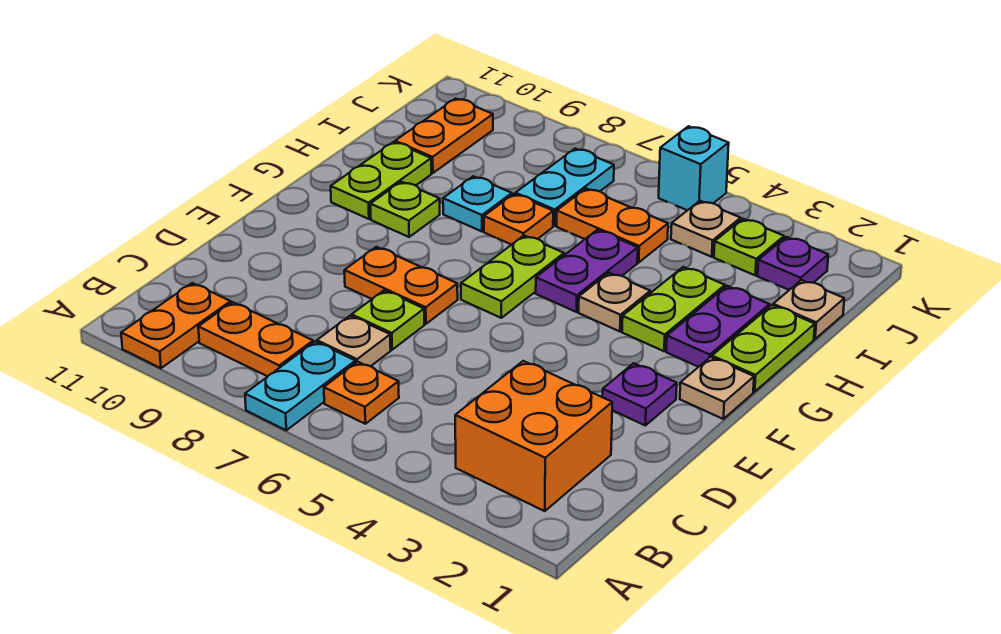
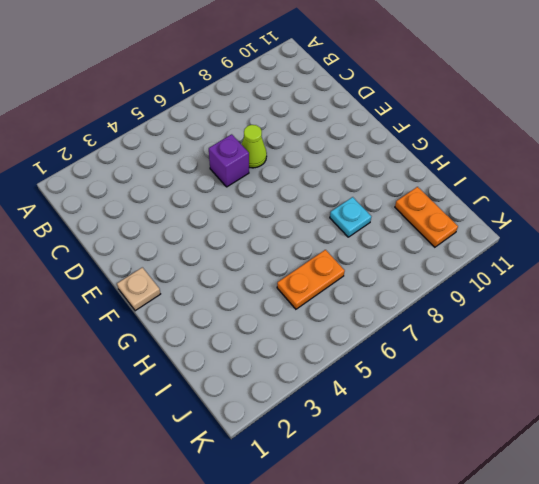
purple brick D6 level 1 -> none
lime cone D7 level 1 -> lime plate D7 level 1
none -> cyan plate A7:B7 level 1
none -> orange plate A10:B10 level 1
none -> orange brick B2:C3 level 1

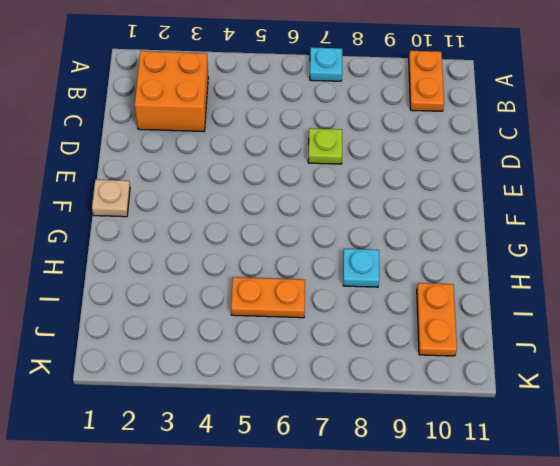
cyan plate A7 level 1 -> cyan plate A7:B7 level 1
none -> orange plate B6 level 1
none -> orange plate B8:B9 level 1
none -> tan plate C7 level 1

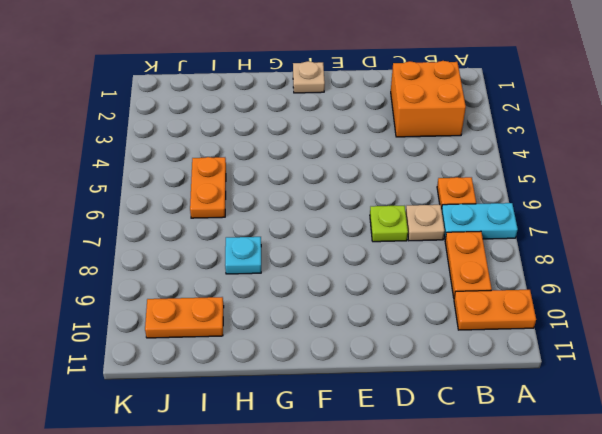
none -> purple plate E2 level 1
none -> orange plate E7:E8 level 1
none -> lime plate F6:G6 level 1

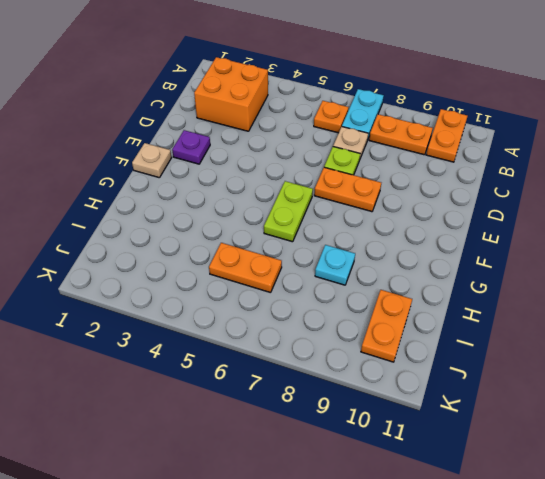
none -> lime plate G1:H1 level 1
none -> purple plate G2:H2 level 1
none -> lime plate G3:H3 level 1

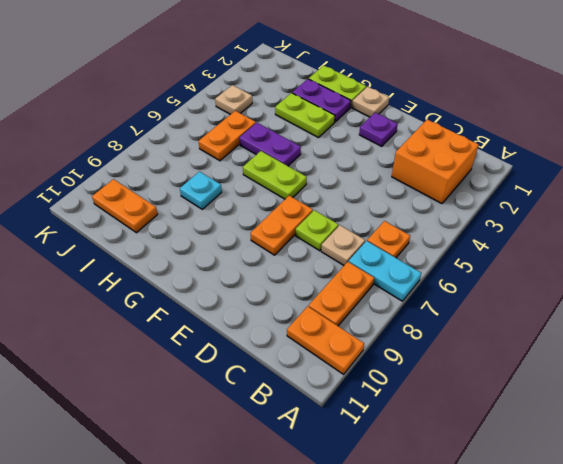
none -> tan plate G4 level 1
none -> lime plate G9 level 1
none -> lime plate G10:H10 level 1

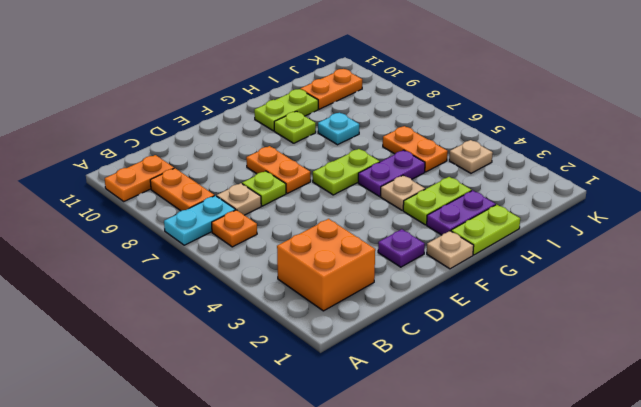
none -> orange plate H7 level 1
none -> tan plate I1 level 1
none -> cyan plate I7:J7 level 1

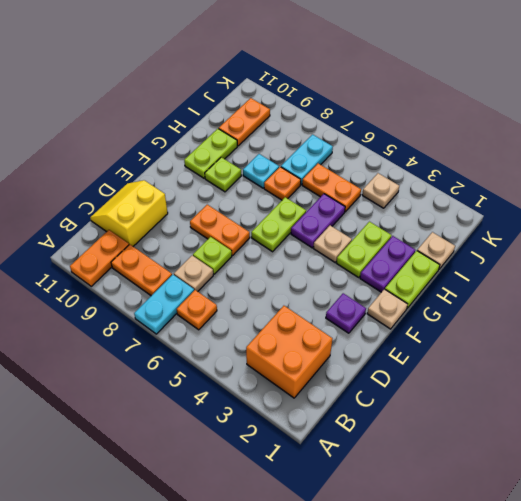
yellow slope C10:D11 level 1 top 10 -> none
none -> purple plate J2 level 1
none -> lime plate J3 level 1
none -> cyan brick K5 level 1

